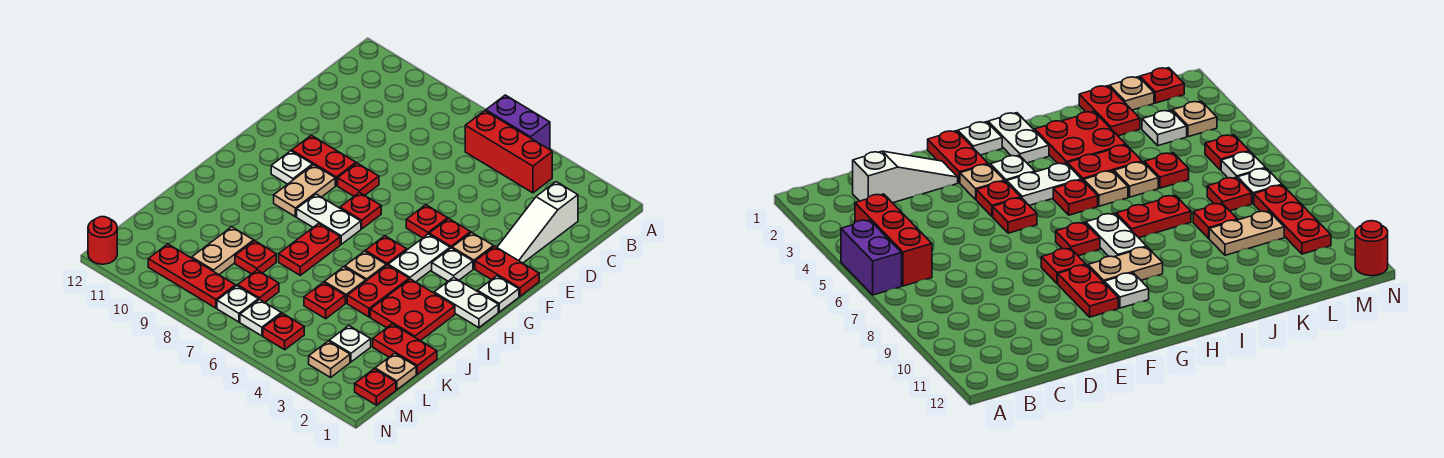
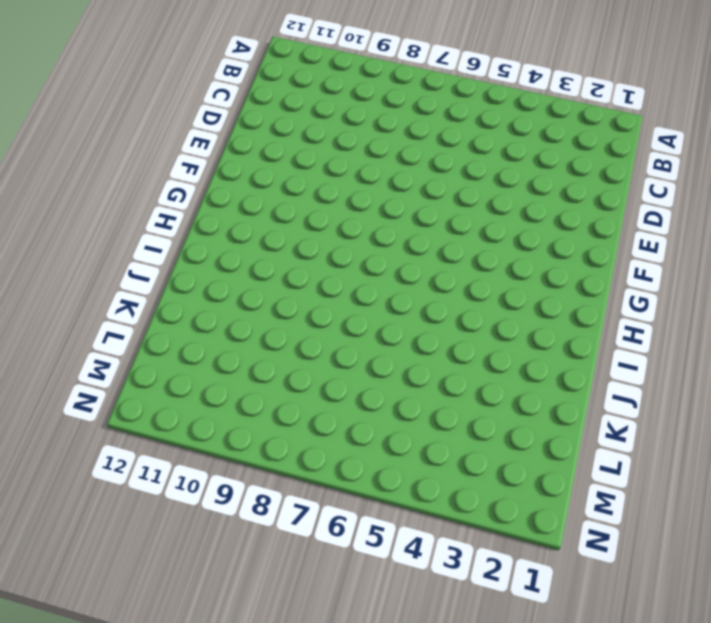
none -> purple brick A5:A6 level 1
none -> red brick B4:B6 level 1
none -> white slope C2:E2 level 1 top C
none -> red plate F1:F2 level 1

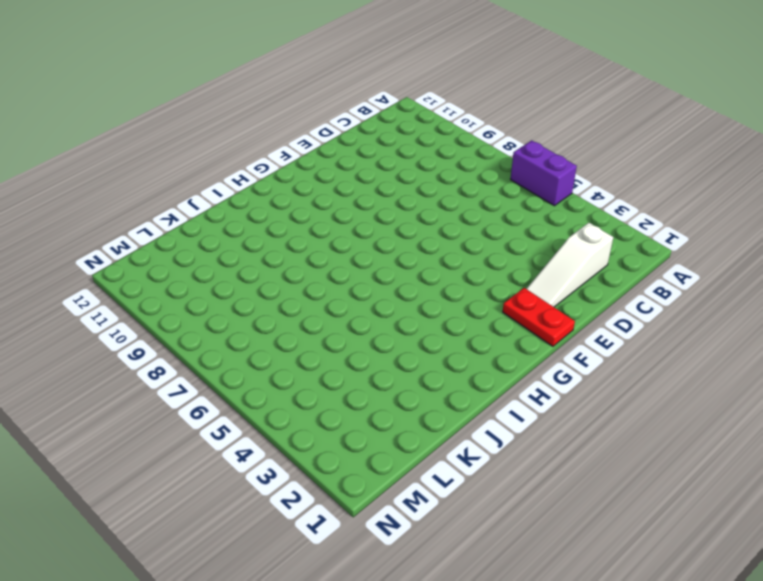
none -> red brick B4:B6 level 1
none -> tan plate F3 level 1
none -> red plate F4 level 1
none -> red plate F5 level 1

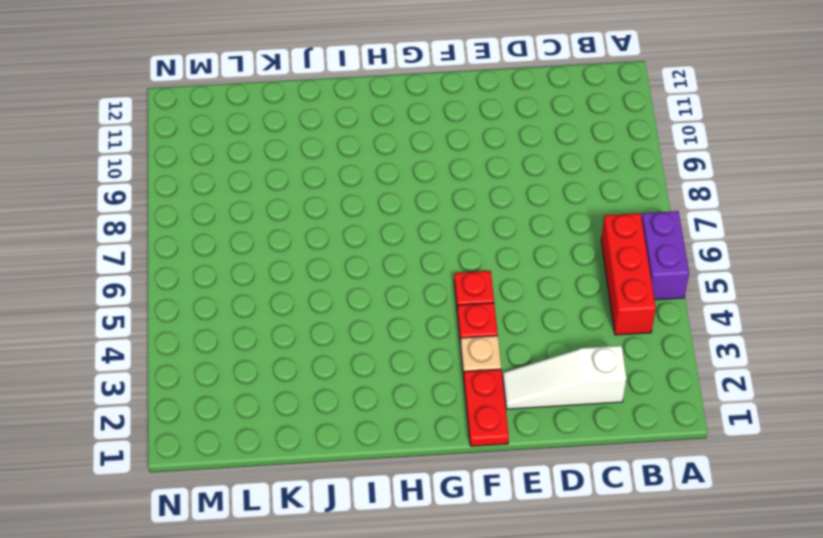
none -> red plate F8 level 1
none -> red plate F9:F10 level 1
none -> white plate G1 level 1
none -> white plate G3 level 1

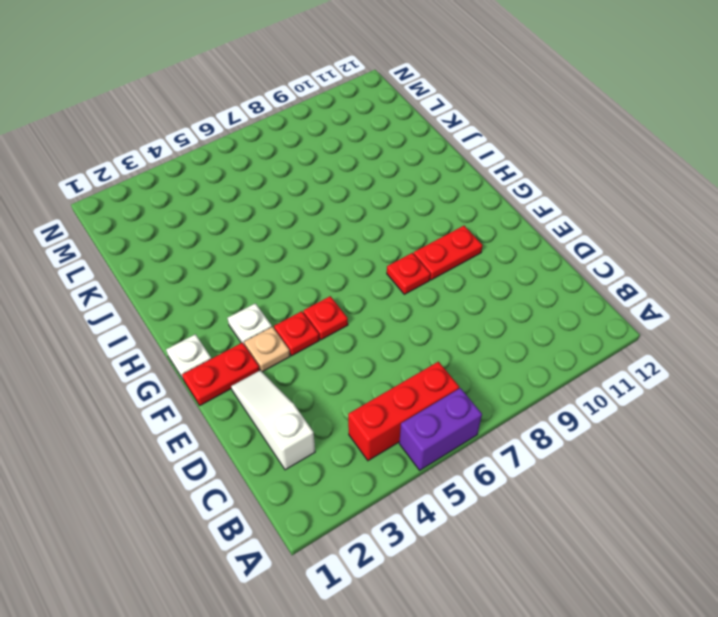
none -> white plate G4:H4 level 1
none -> red plate G7 level 1
none -> tan plate G9:H9 level 1
none -> white plate G10 level 1

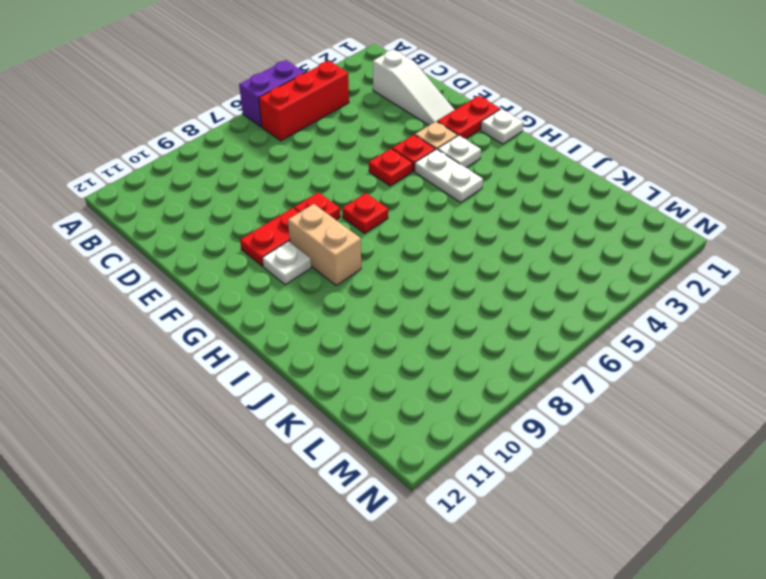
tan brick G9:H9 level 1 -> tan plate G9:H9 level 1
none -> white plate H1:H2 level 1
none -> red plate H5 level 1
none -> white plate H7:H8 level 1
none -> red plate I2:J3 level 1

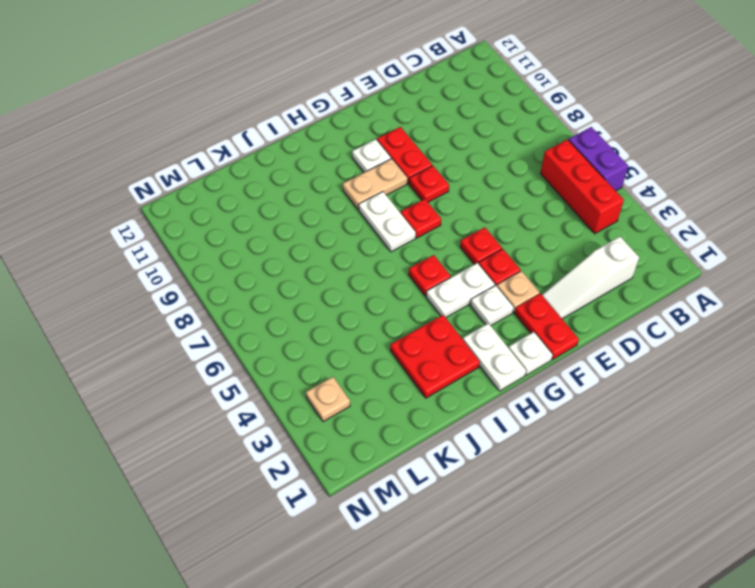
none -> red plate I4:J4 level 1
none -> tan plate I5 level 1
none -> red plate I7:J7 level 1
none -> tan plate J5 level 1

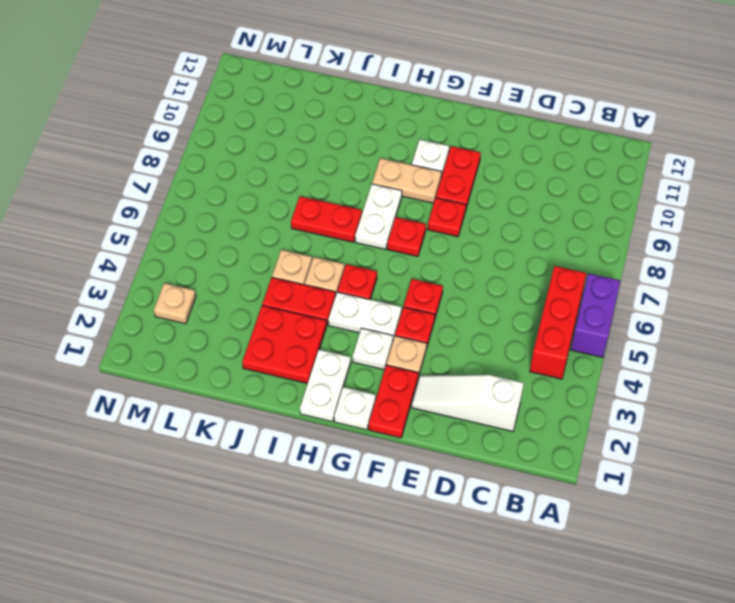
none -> red plate K1:K2 level 1
none -> red plate K5 level 1
none -> red plate K8 level 1
none -> tan plate K9:L9 level 1

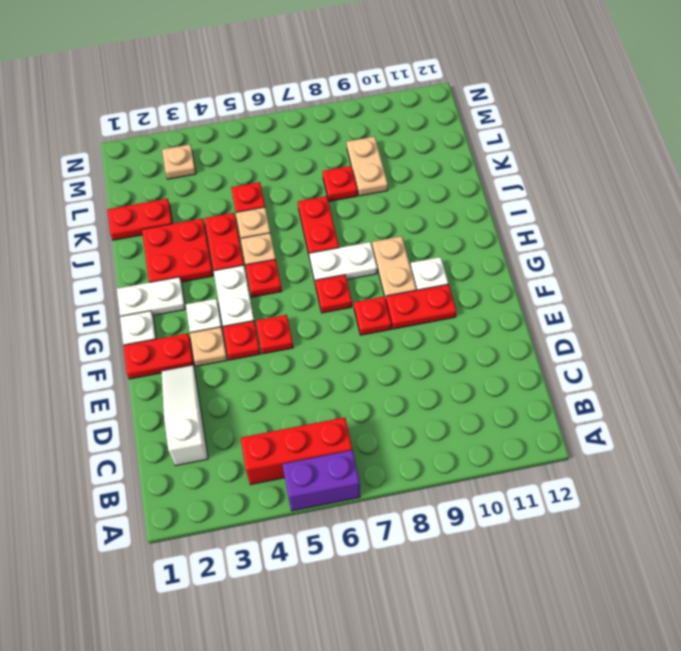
none -> tan plate L1 level 1
none -> white plate L3 level 1
none -> red plate L7 level 1
none -> red plate M1 level 1

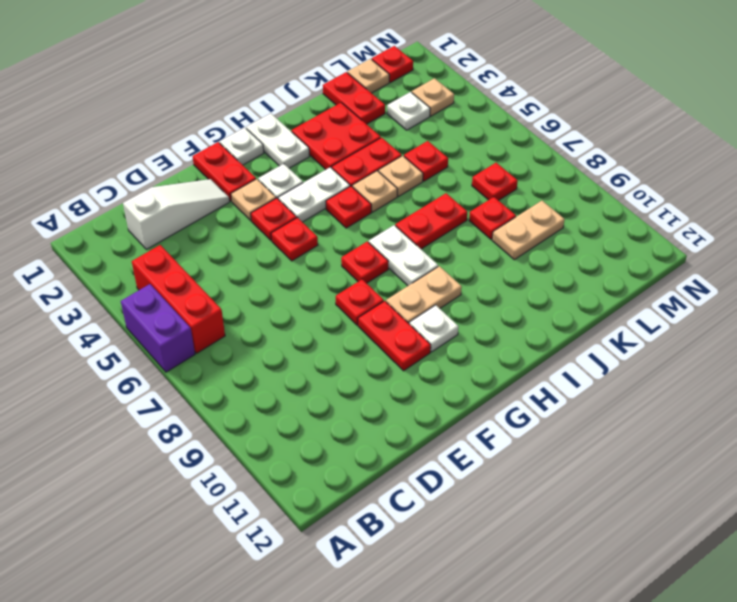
none -> red plate M5 level 1
none -> white plate M6 level 1
none -> white plate M7 level 1
none -> red plate M8:M10 level 1

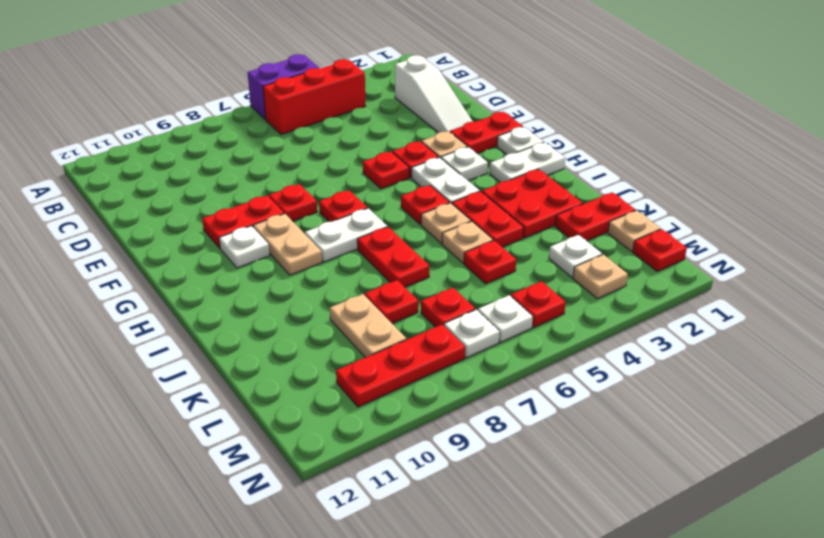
none -> red round brick N12 level 1

